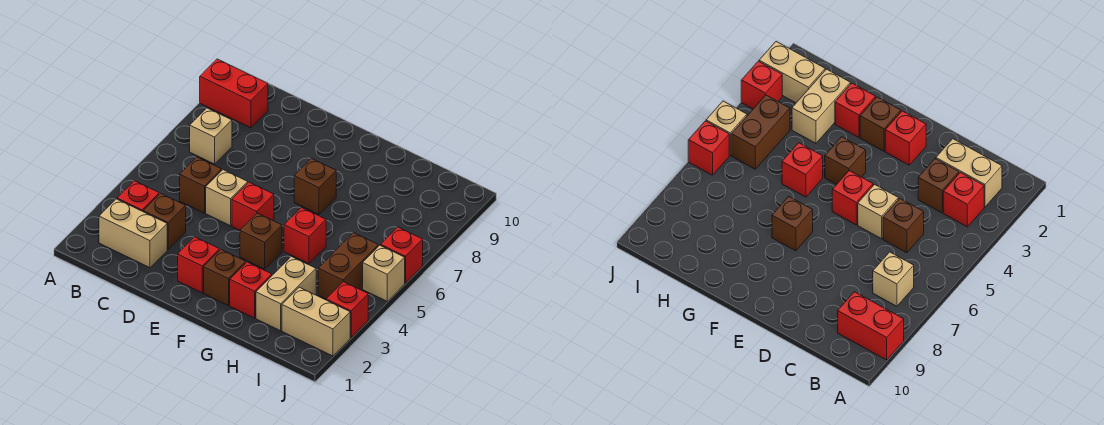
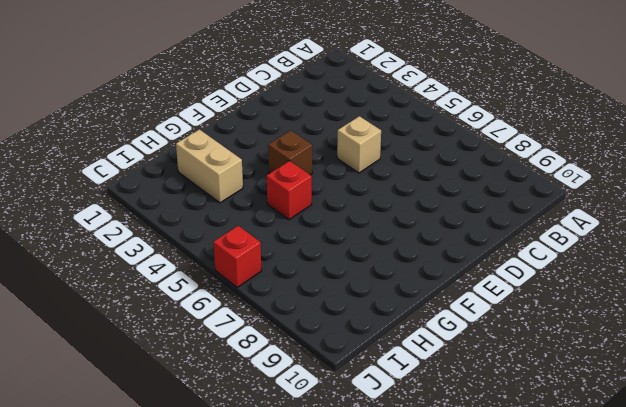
none -> red brick A9:B9 level 1
none -> tan brick B2:C2 level 1
none -> red brick B3 level 1

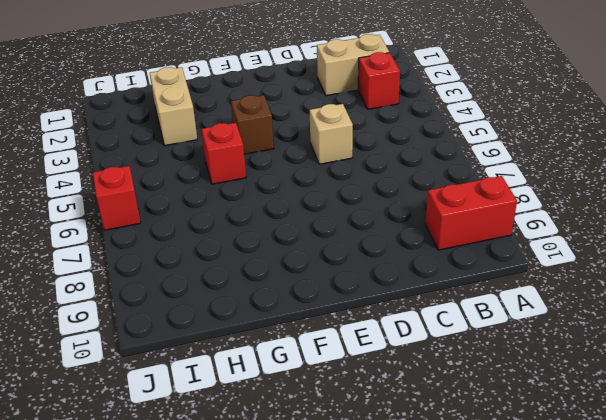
none -> tan brick B7 level 1
none -> brown brick C3 level 1
none -> brown brick C5 level 1

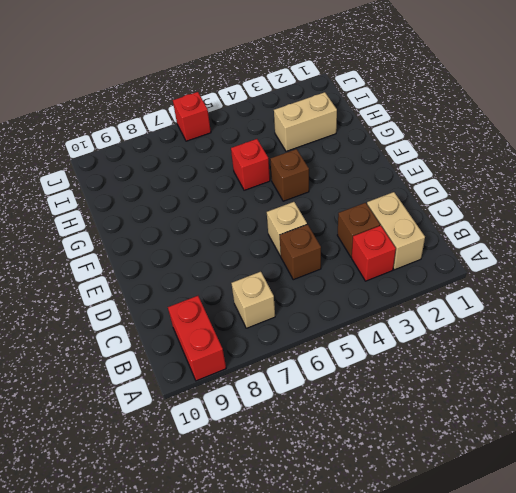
none -> red brick E2 level 1
none -> red brick E5 level 1
none -> brown brick F2 level 1

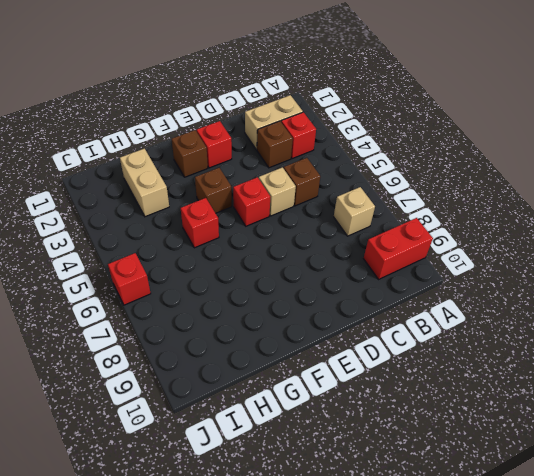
none -> brown brick F7 level 1
none -> red brick G2 level 1
none -> tan brick I2:J2 level 1

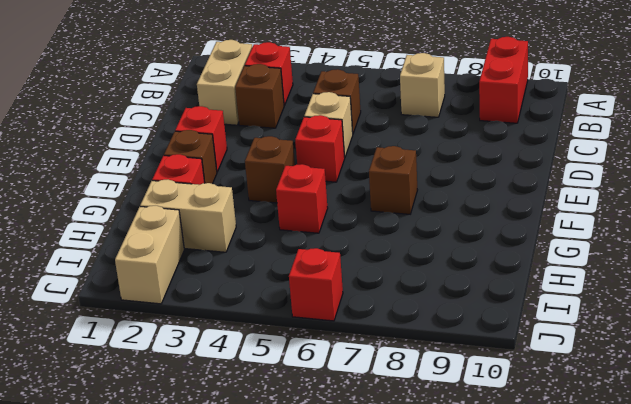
none -> brown brick I4:I5 level 1
none -> red brick J3 level 1
none -> tan brick J5 level 1

